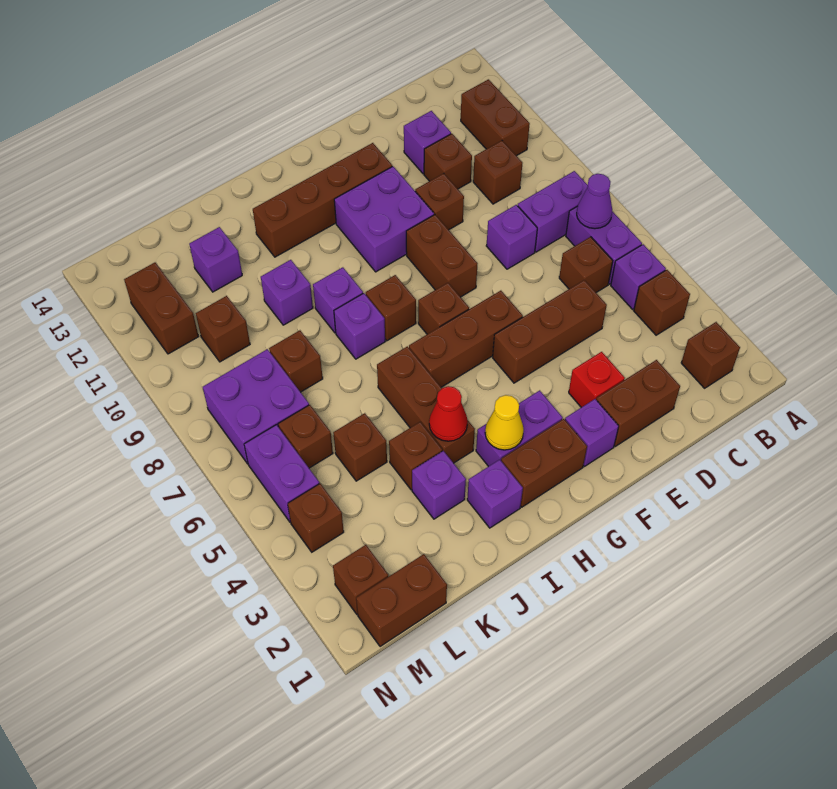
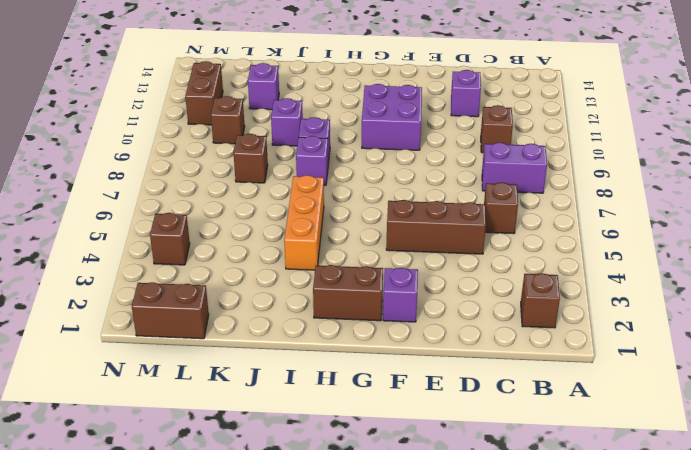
orange brick I4:I6 level 1 -> brown brick I4:I6 level 1
none -> brown brick B4 level 1
none -> purple brick B5 level 1
none -> purple brick B6:B7 level 1
none -> brown brick B11:B12 level 1

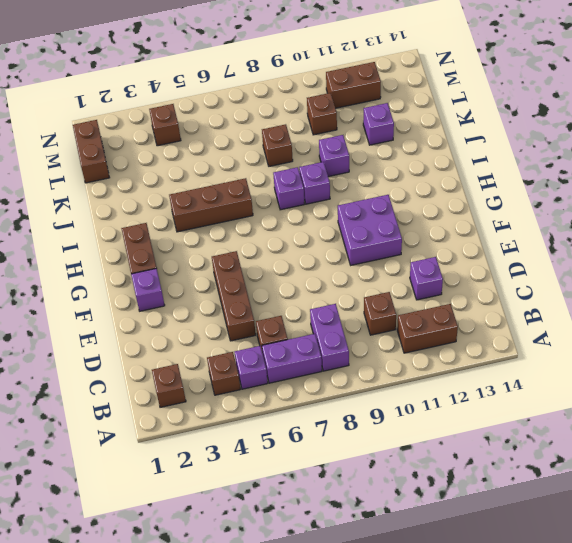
none -> brown brick D2:E2 level 1
none -> purple brick D8 level 1
none -> brown brick D11 level 1
none -> red brick E3 level 1

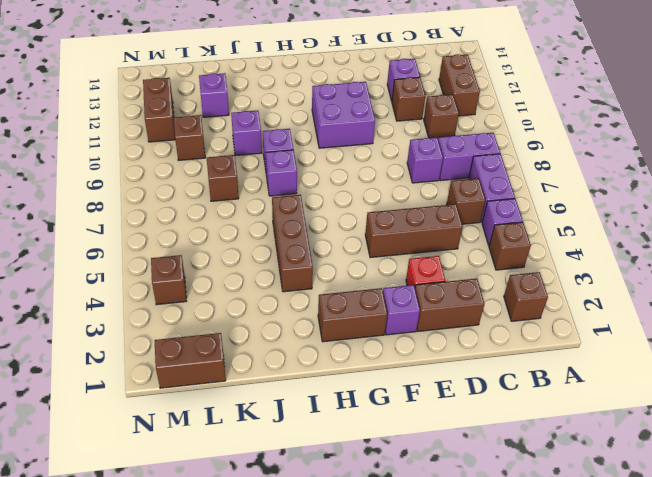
none -> brown brick E10 level 1
none -> brown brick F6:H6 level 1
none -> brown brick F8:F9 level 1
none -> brown brick F12:I12 level 1

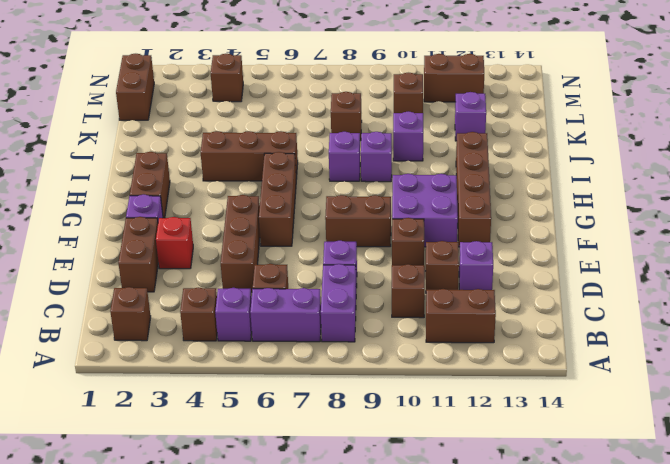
none -> purple brick G3:H3 level 1
none -> brown brick G7 level 1
none -> brown brick H8 level 1
none -> purple brick I2 level 1

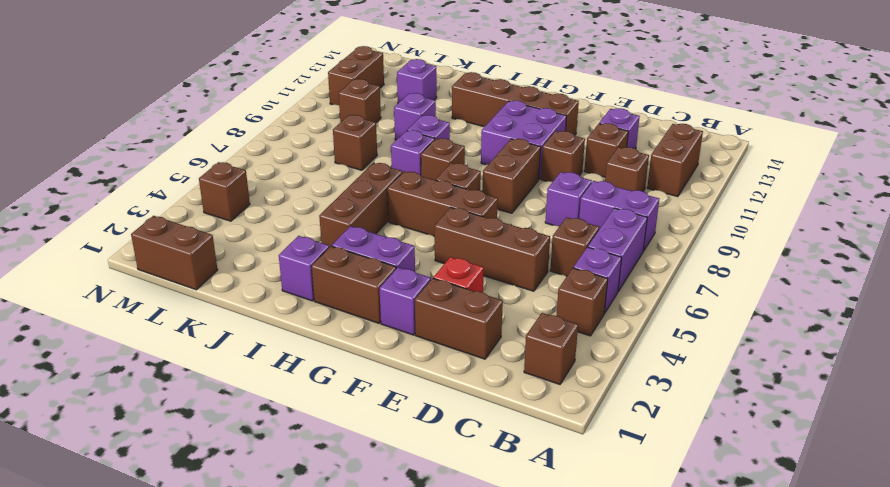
none -> purple brick J3 level 1
none -> brown brick J4 level 1
none -> brown brick K5 level 1
none -> brown brick L6 level 1

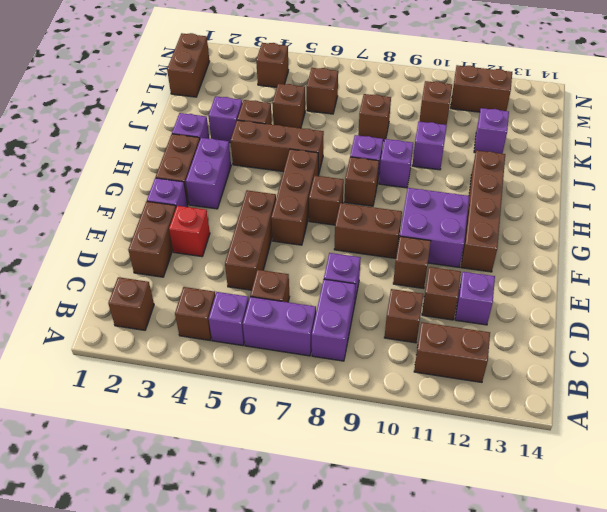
none -> purple brick L7:M8 level 1
none -> brown brick M2 level 1
none -> purple brick M5:M6 level 1
none -> purple cone B7 level 2

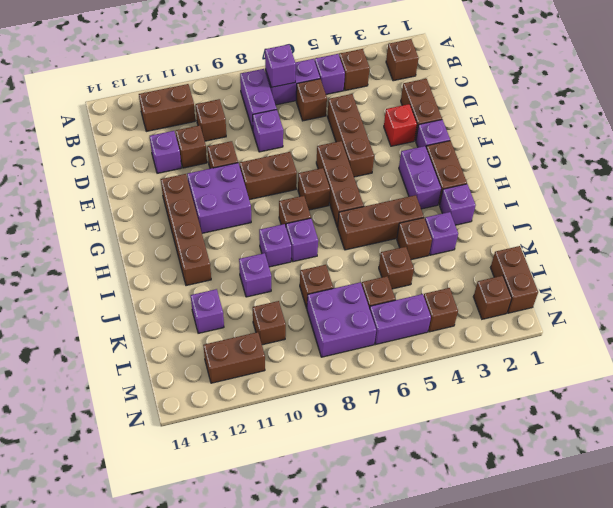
purple brick B7 level 2 -> purple cone B7 level 2
none -> yellow cone H3 level 2
none -> red cone I4 level 2

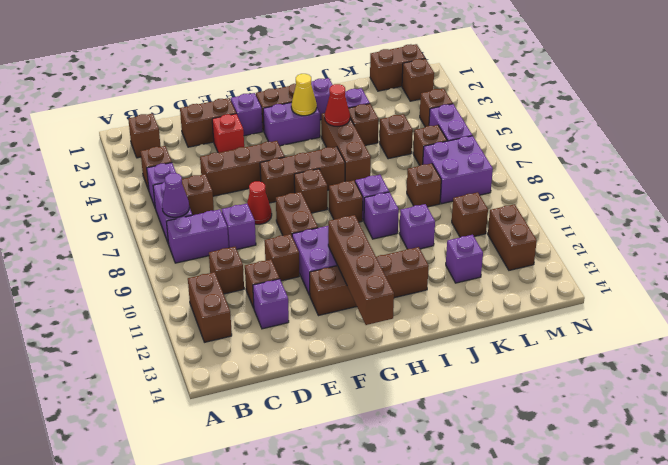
red cone E7 level 1 -> none
brown brick G11:G14 level 2 -> none

